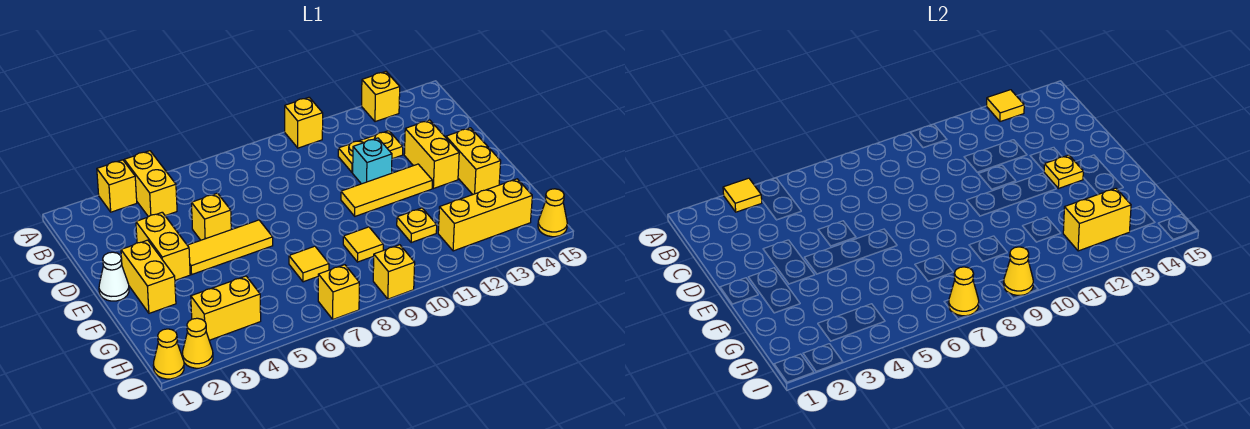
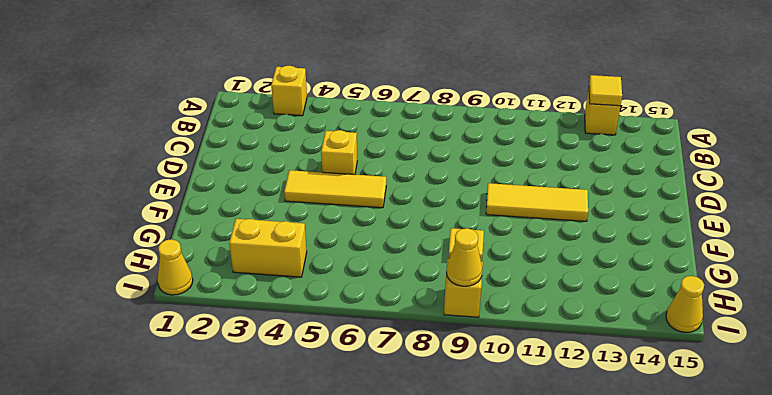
none -> yellow brick A4:B4 level 1
none -> yellow brick A10 level 1
none -> yellow plate C11:C12 level 1
none -> yellow brick D3:E3 level 1

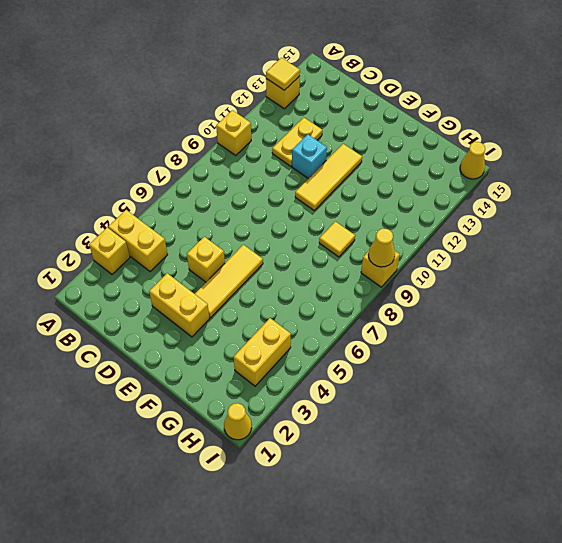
none -> yellow brick D13:E13 level 1
none -> white cone E1 level 1
none -> yellow brick E2:F2 level 1
none -> yellow brick E14:F14 level 1

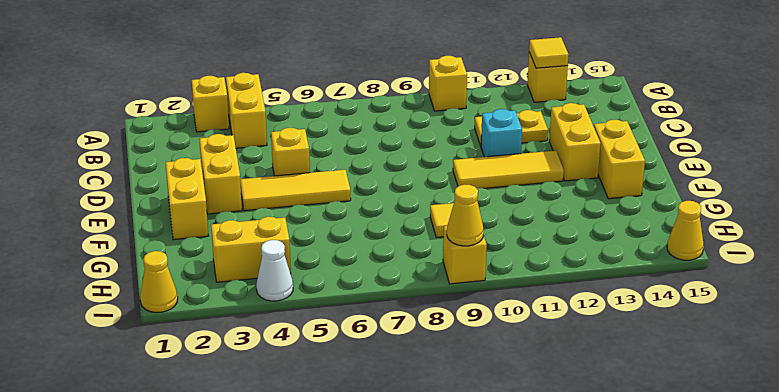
white cone I4 level 1 -> white cone E1 level 1
none -> yellow tile G7 level 1
none -> yellow plate G11 level 1
none -> yellow brick H12:H14 level 1
none -> yellow cone I2 level 1

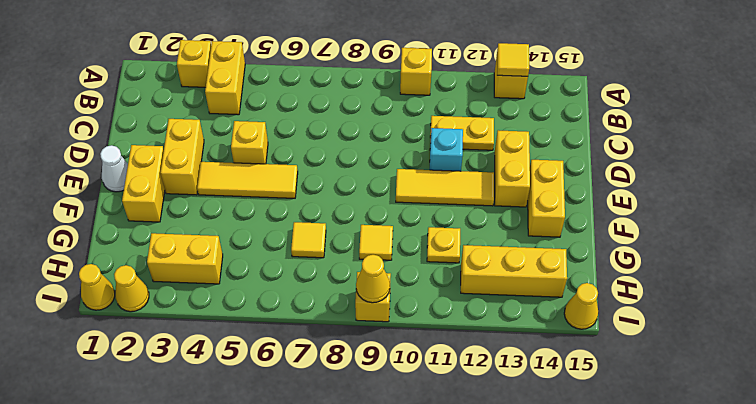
none -> yellow brick I7 level 1
none -> yellow tile A3 level 2
none -> yellow plate E13 level 2
none -> yellow brick H12:H13 level 2

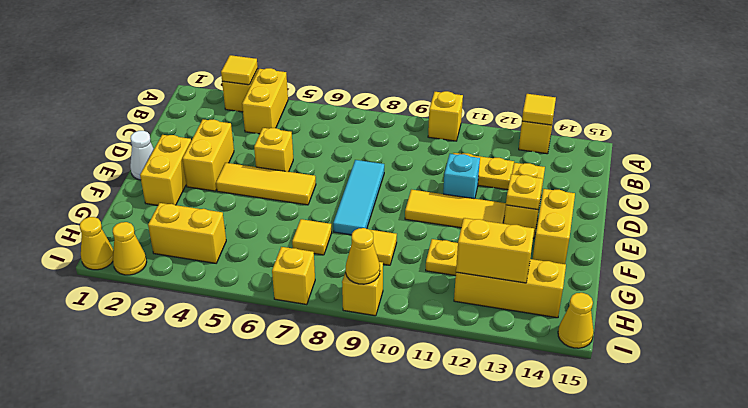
cyan tile D8:F8 level 1 -> none
none -> yellow cone I7 level 2

